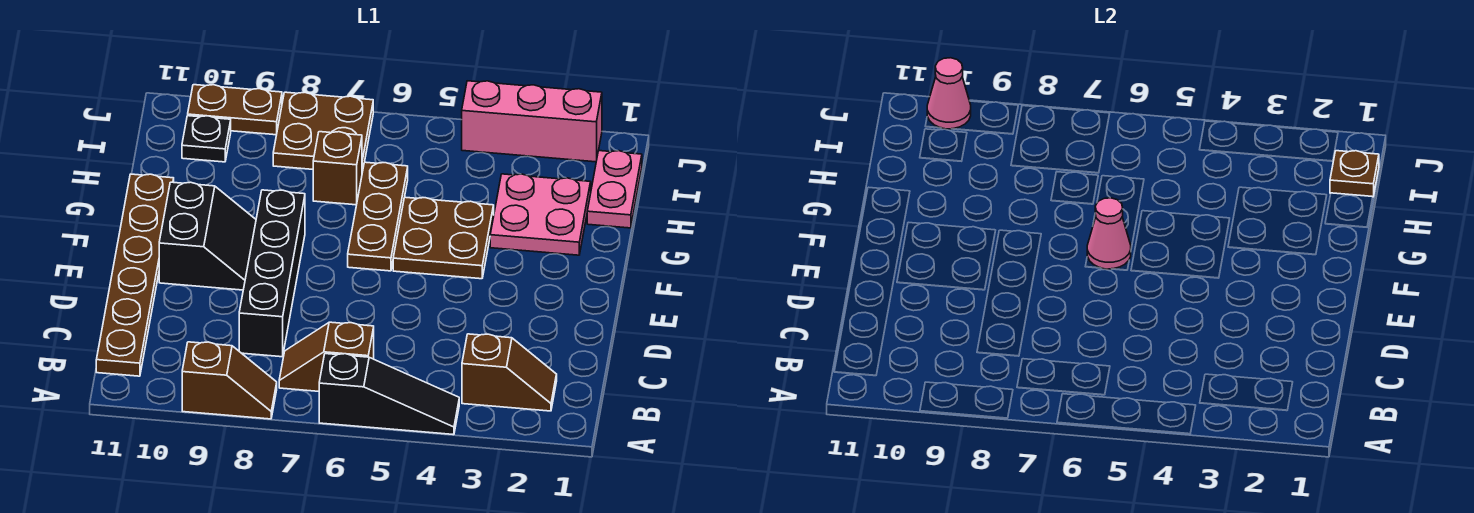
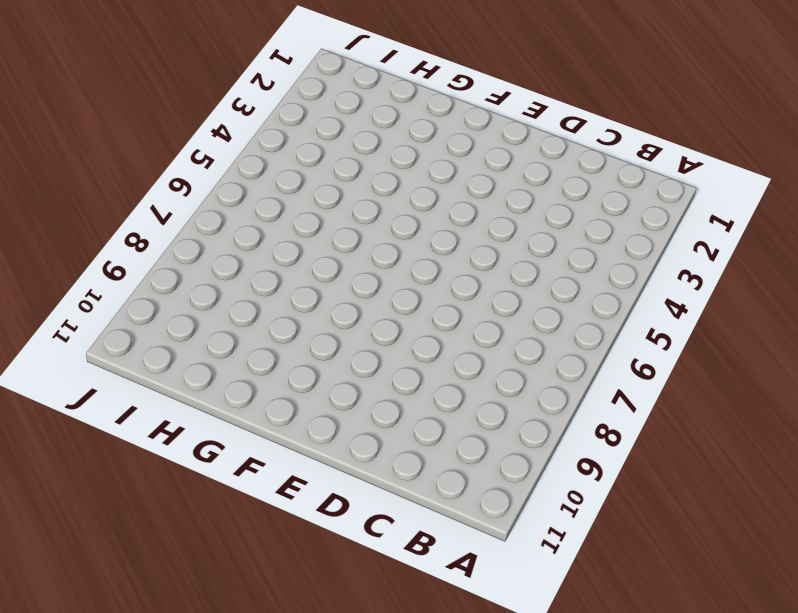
none -> black slope A4:A6 level 1 top 6
none -> brown slope A8:A9 level 1 top 9
none -> brown slope B2:B3 level 1 top 3

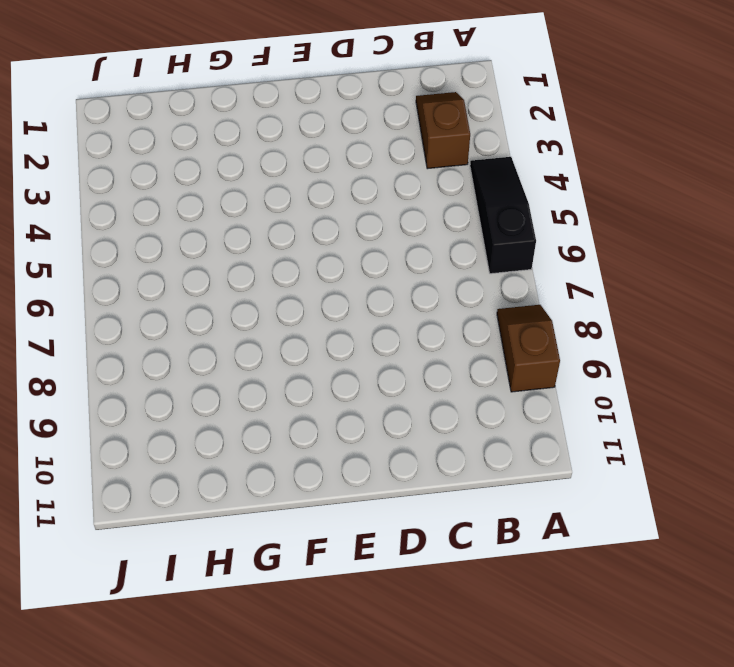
none -> brown slope B6:B7 level 1 top 6
none -> brown plate B11:G11 level 1
none -> black brick C8:F8 level 1

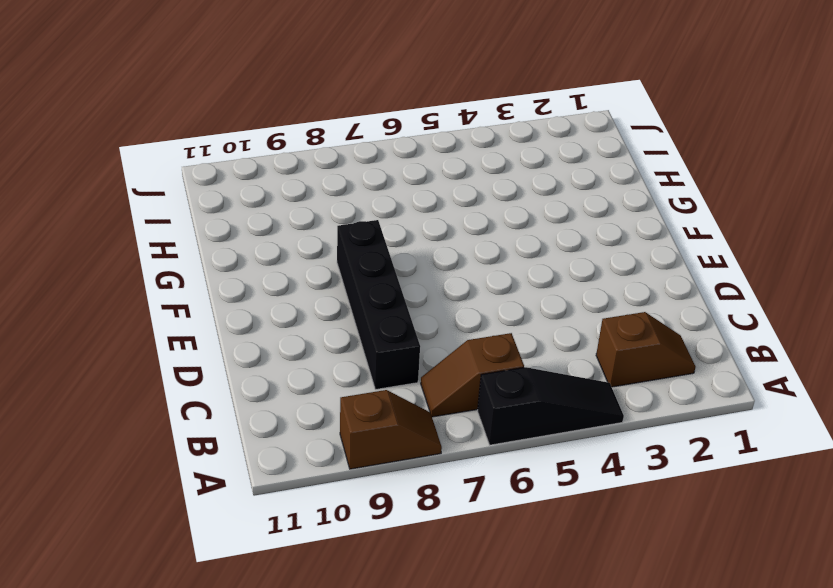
none -> brown plate B11:G11 level 1
none -> black slope E9:F10 level 1 top 10
none -> brown plate F4:G5 level 1

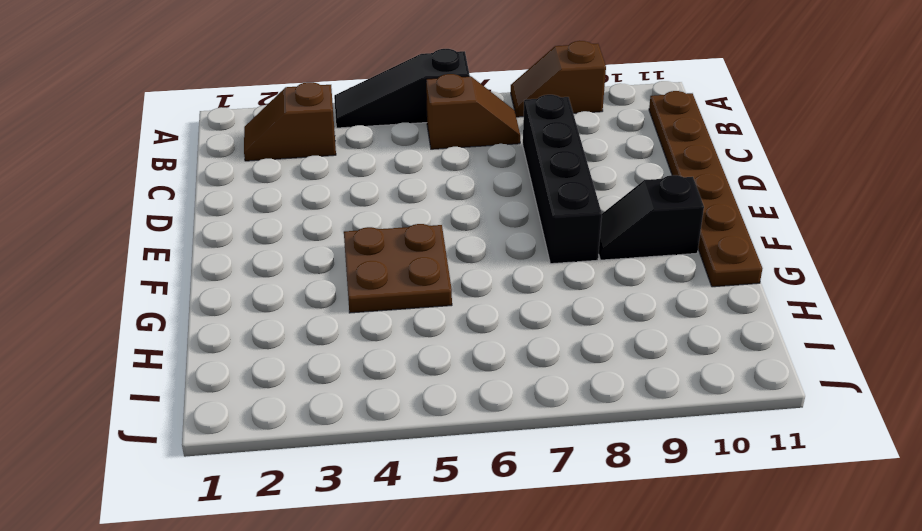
black slope F9:F10 level 1 top 10 -> black slope E9:F10 level 1 top 10
none -> brown plate F6:H6 level 1
none -> pink plate G2:H3 level 1
none -> pink plate H1:I1 level 1

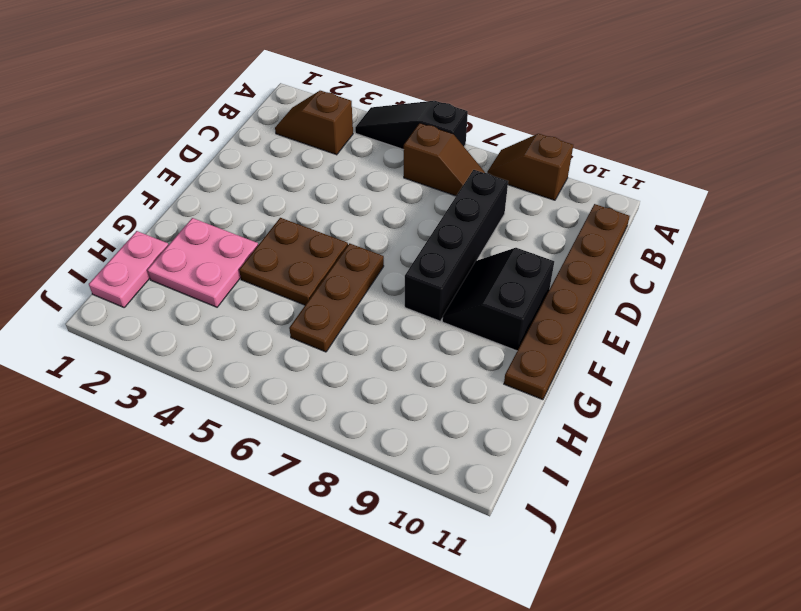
none -> brown brick H7 level 1
none -> brown plate I7:J8 level 1
none -> black plate I10 level 1

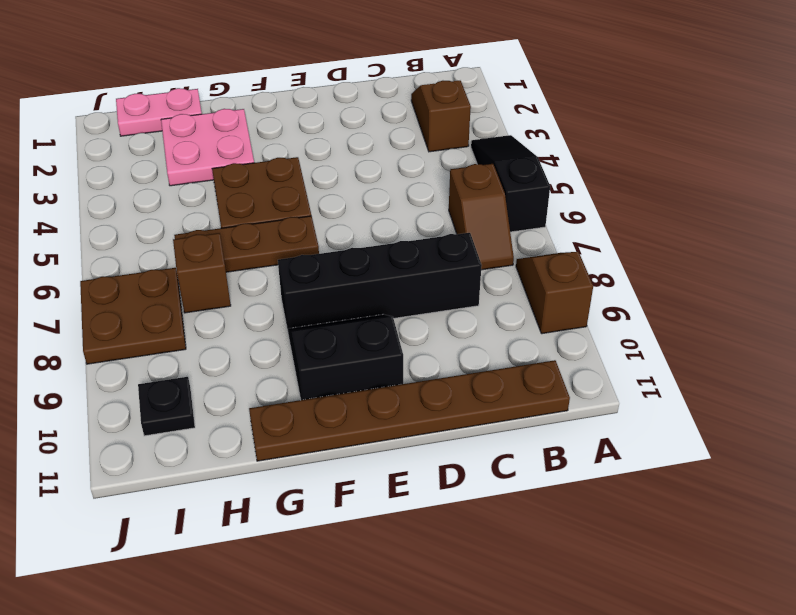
none -> pink brick J2:J4 level 1
none -> brown plate J9:J10 level 1
none -> pink cone F6 level 2

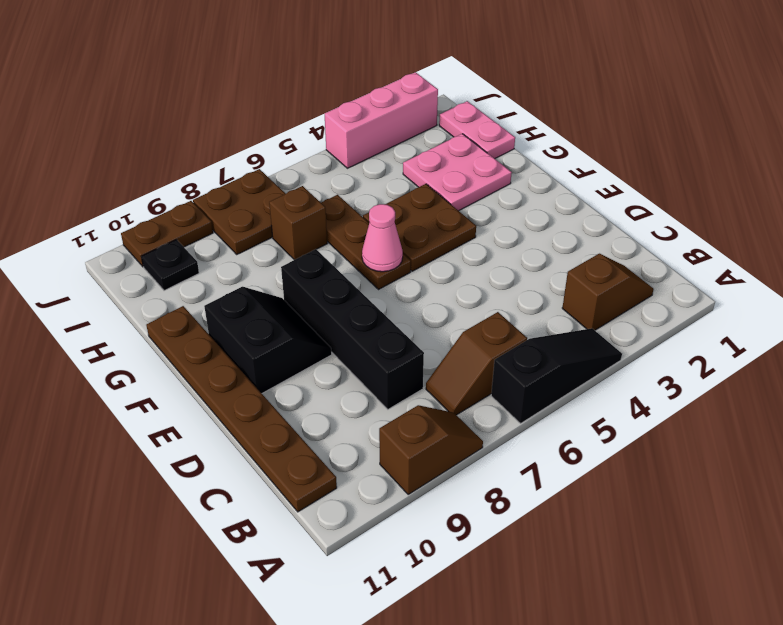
none -> brown plate I1 level 2
none -> pink cone J10 level 2

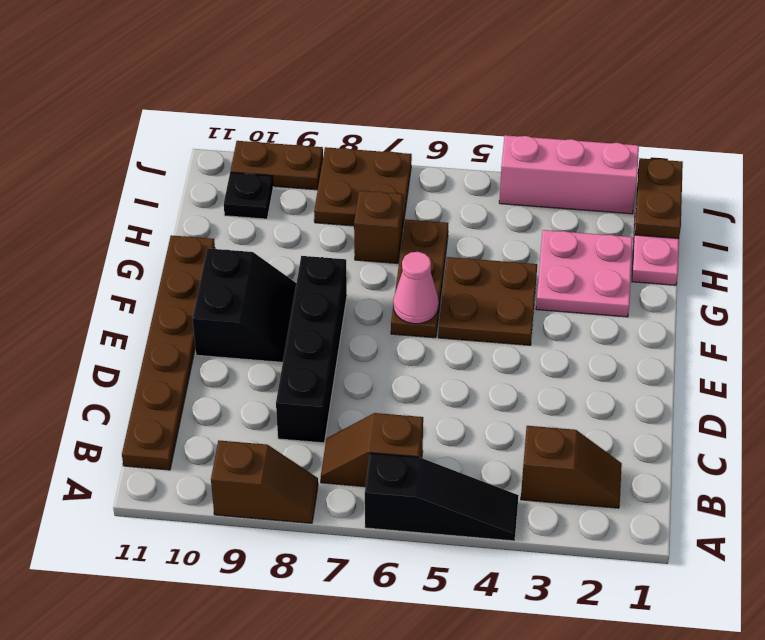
brown plate I1:J1 level 2 -> brown plate I1 level 2
none -> pink cone J10 level 2

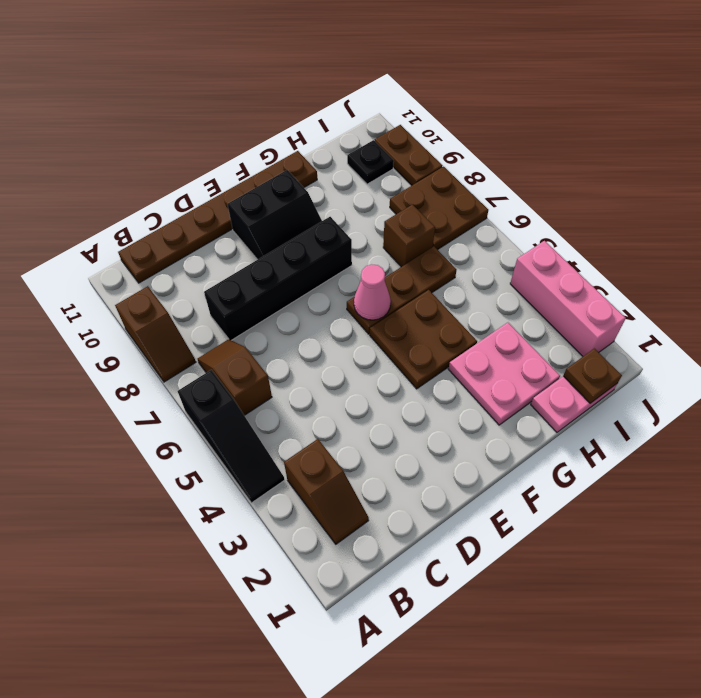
none -> pink cone J10 level 2

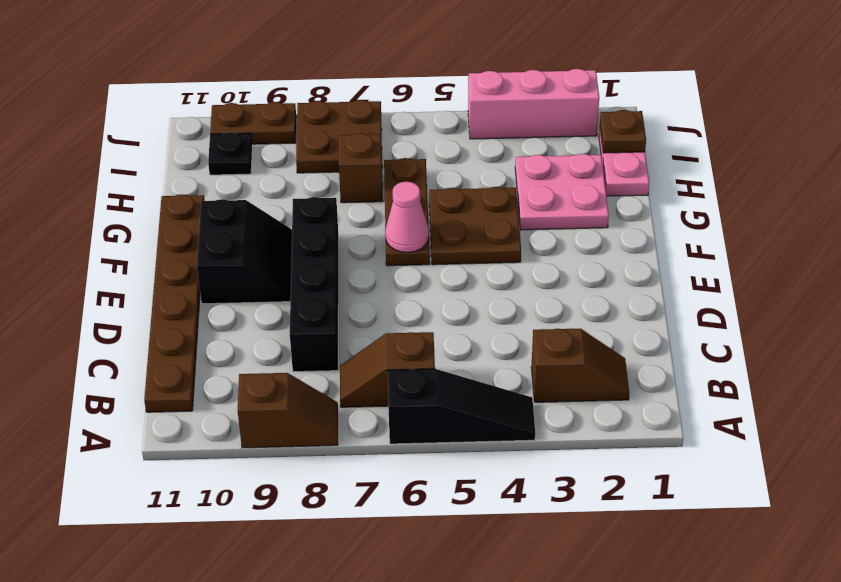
none -> pink cone J10 level 2

